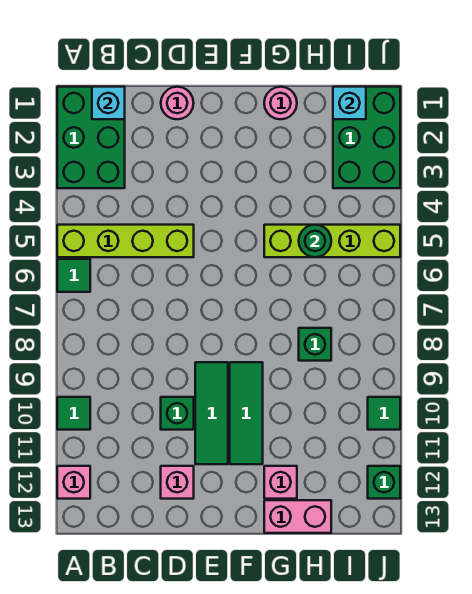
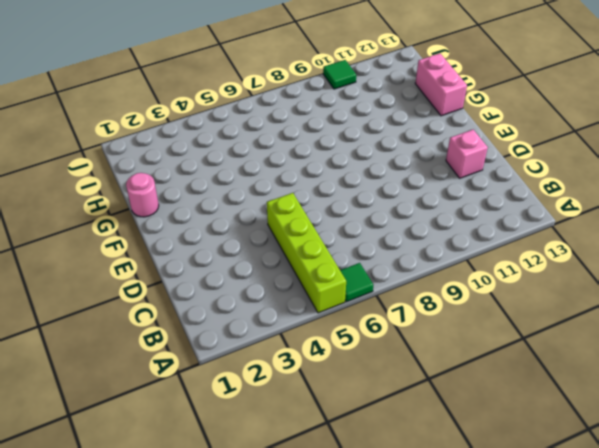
none -> green brick A1:B3 level 1
none -> green tile A10 level 1
none -> pink brick A12 level 1

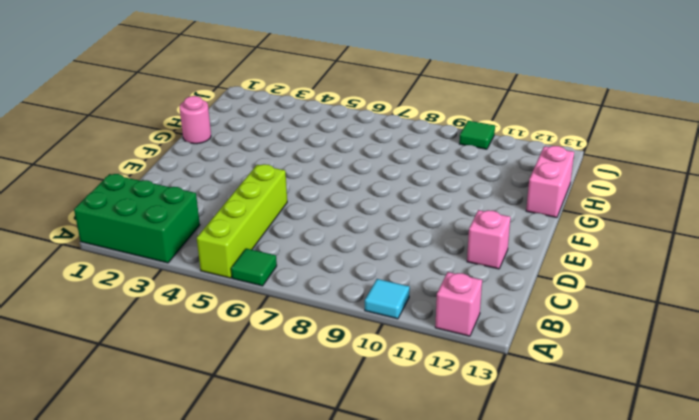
cyan tile A10 level 1 -> green tile A10 level 1
none -> pink round brick D1 level 1
none -> green brick D10 level 1
none -> green tile E9:E11 level 1

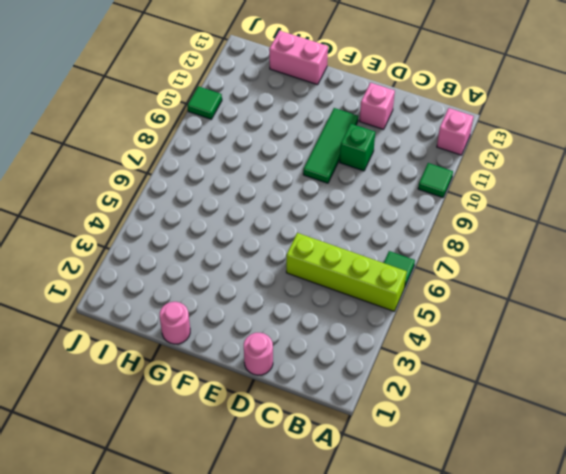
none -> green brick A1:B3 level 1
none -> green tile F9:F11 level 1
none -> lime brick G5:J5 level 1

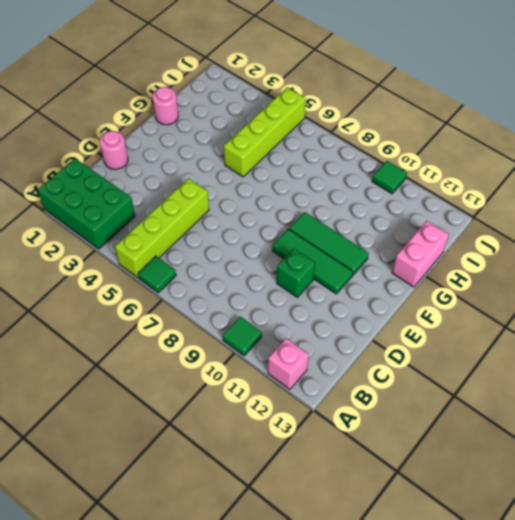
none -> pink brick D12 level 1
none -> pink brick G12 level 1
none -> green brick H8 level 1

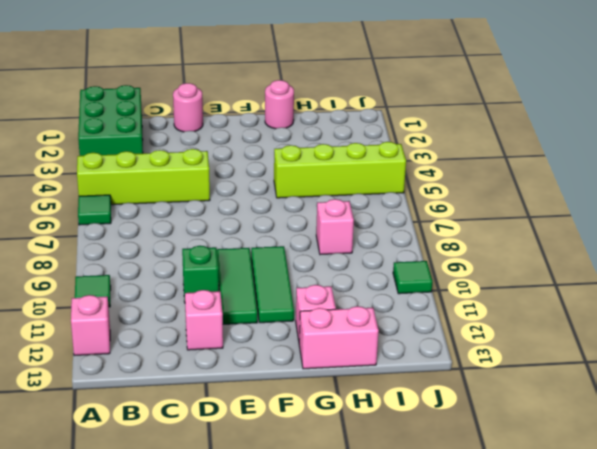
pink brick H8 level 1 -> green brick H8 level 1
none -> green brick I1:J3 level 1
none -> green brick J12 level 1
none -> cyan brick B1 level 2

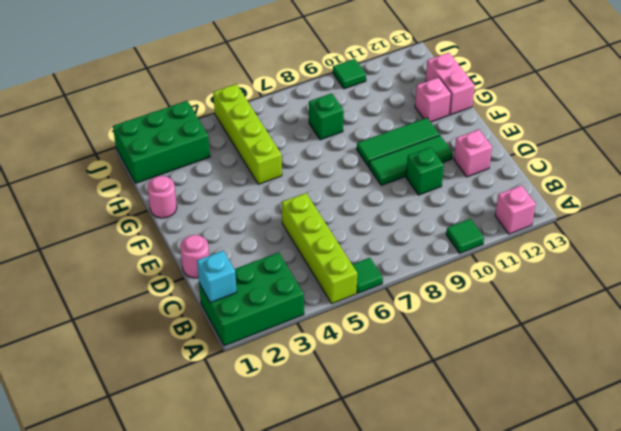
none -> green brick J12 level 1
none -> green round brick H5 level 2
none -> cyan brick I1 level 2

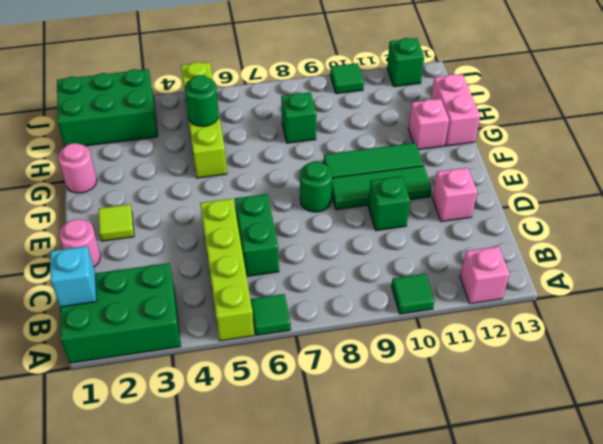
green brick C6:D6 level 1 -> none
lime tile E2 level 1 -> none
green round brick E8 level 1 -> none
none -> cyan brick I1 level 2

